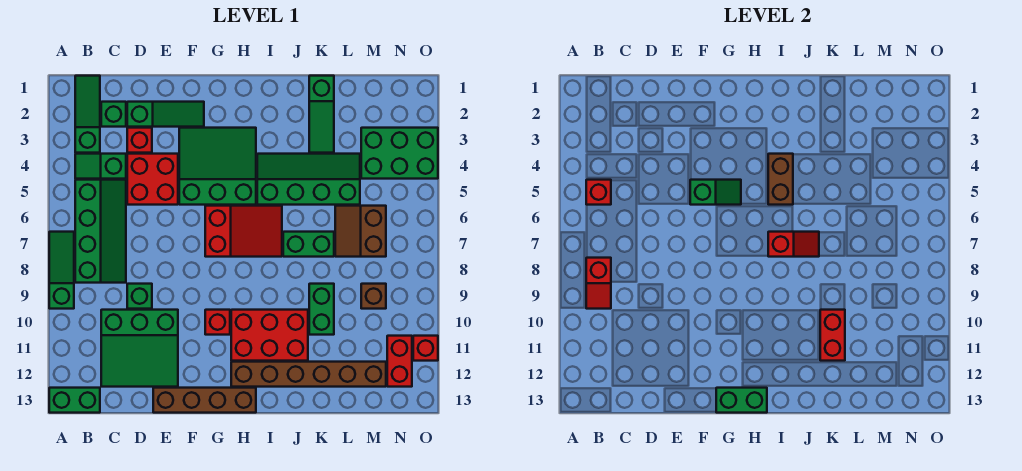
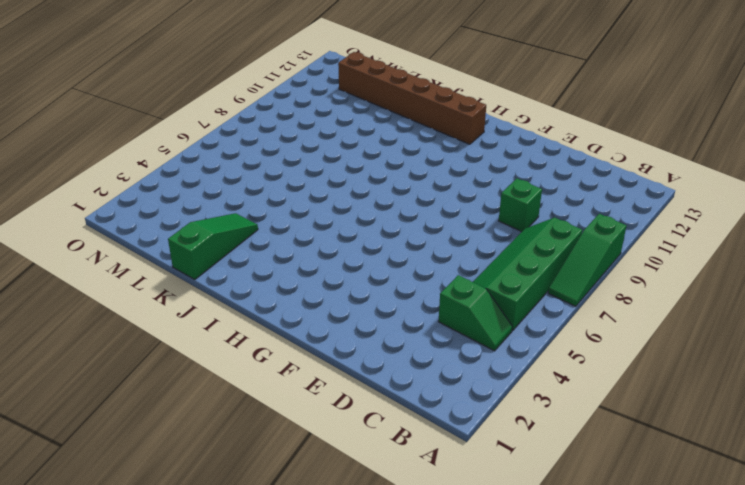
none -> green brick A13:B13 level 1
none -> green slope B1:B3 level 1 top 3
none -> green brick C2 level 1
none -> green slope C10:E12 level 1 top 10

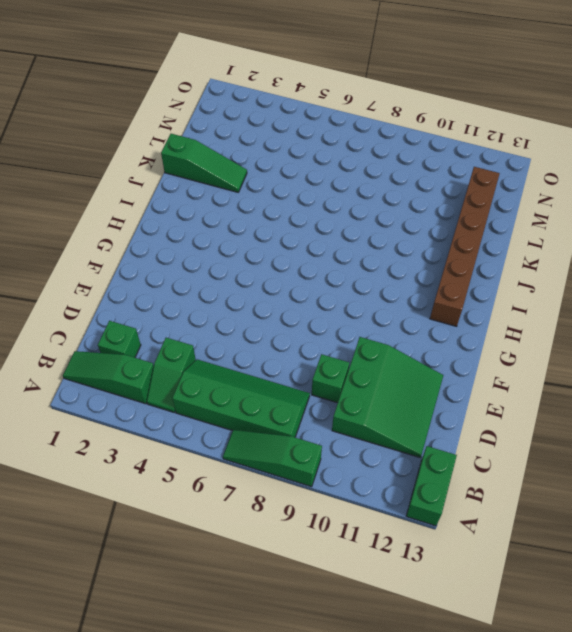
none -> green slope D2:F2 level 1 top D
none -> red brick D3 level 1
none -> red brick D4:E5 level 1
none -> brown brick E13:H13 level 1

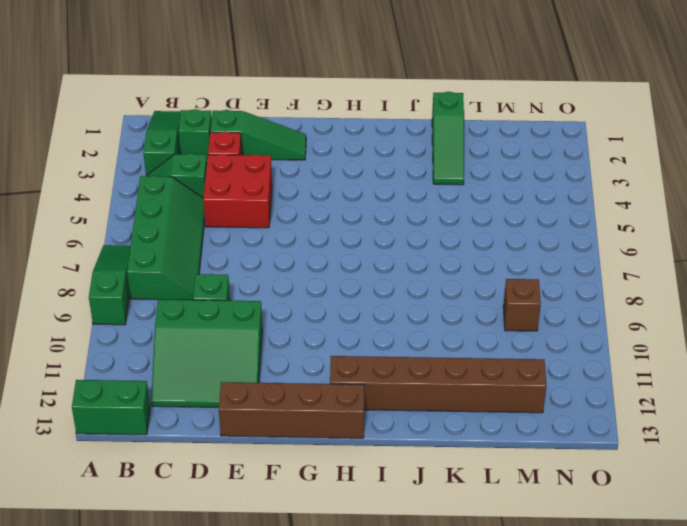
none -> green slope F3:H5 level 1 top 5
none -> red slope G6:I7 level 1 top G
none -> red brick G10 level 1
none -> red brick H10:J11 level 1

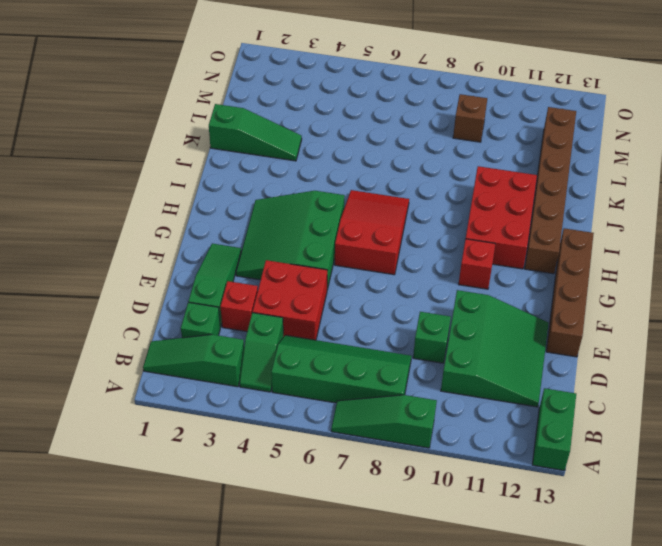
none -> green slope I4:L5 level 1 top 5
none -> green brick J7:K7 level 1
none -> green brick K9:K10 level 1
none -> brown slope L6:M7 level 1 top M

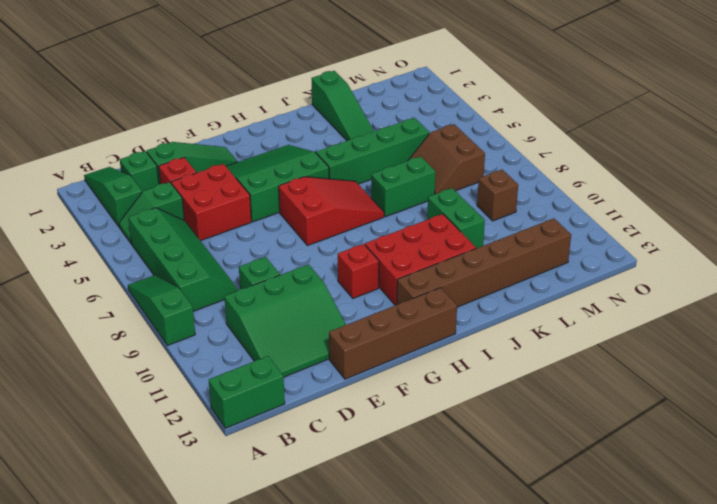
none -> green brick M3:O4 level 1
none -> red brick N11:N12 level 1
none -> red brick O11 level 1
none -> red brick B5 level 2

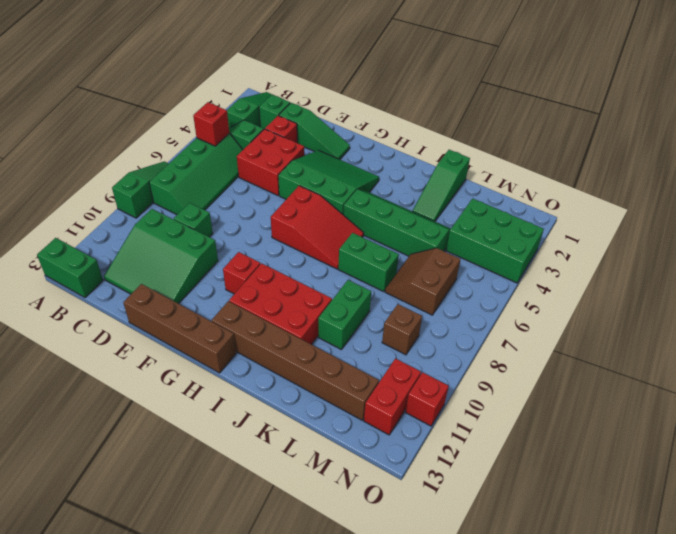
none -> red slope B8:B9 level 2 top 8
none -> green slope F5:G5 level 2 top F
none -> green brick G13:H13 level 2
none -> brown brick I4:I5 level 2

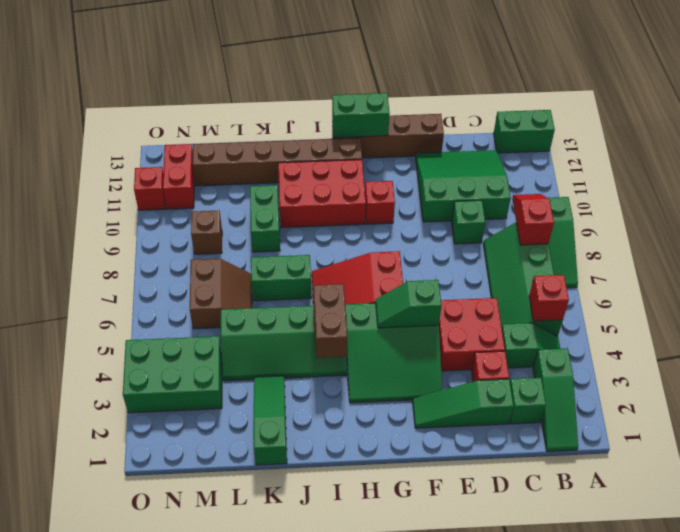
none -> red slope I7:J7 level 2 top I
none -> red brick K10:K11 level 2

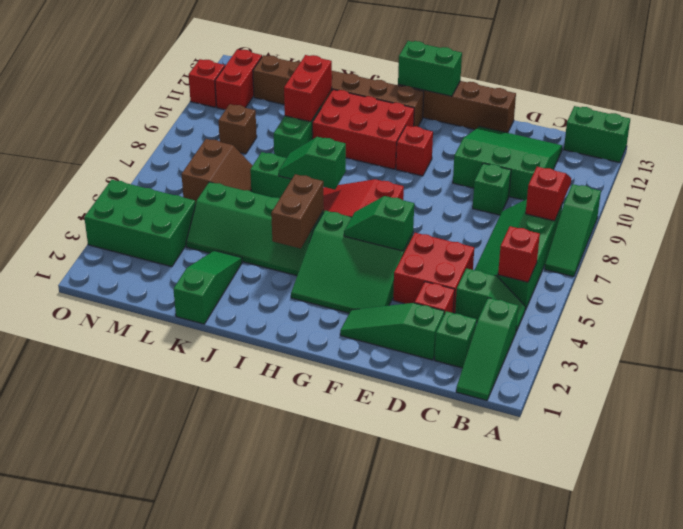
green slope I7:J7 level 2 top I -> red slope I7:J7 level 2 top I

